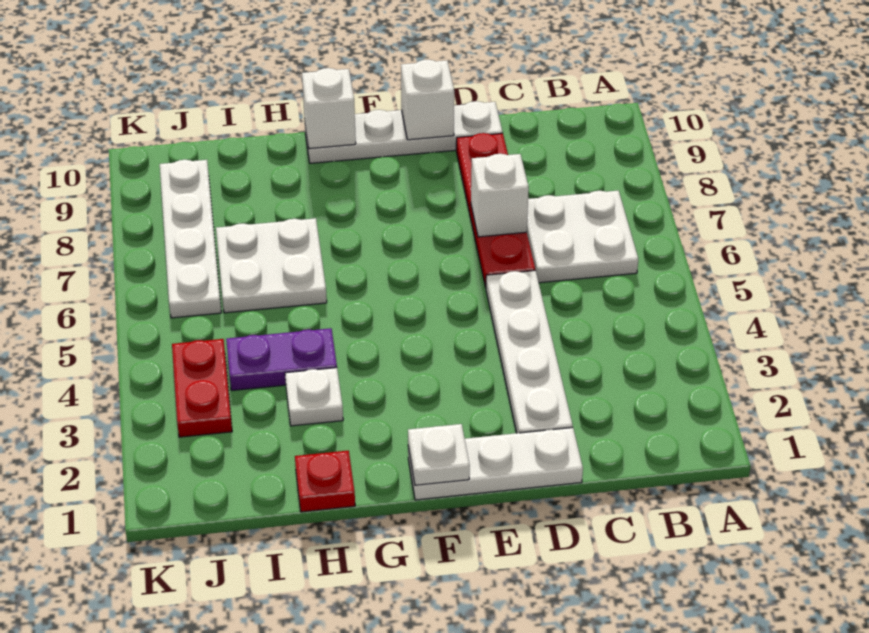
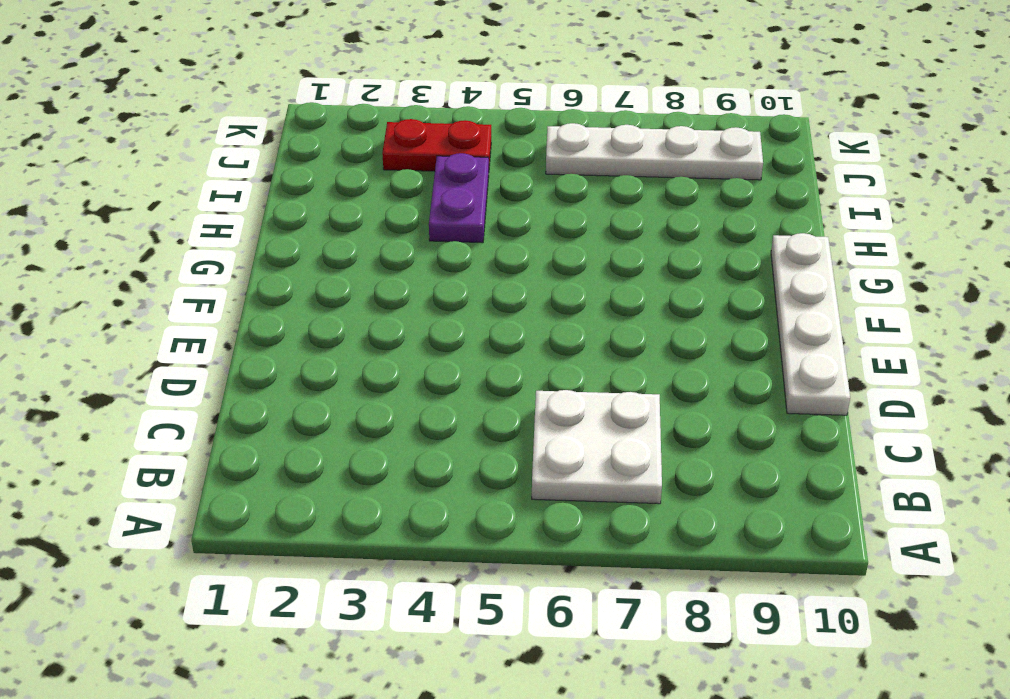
none -> white plate D1:F1 level 1
none -> white plate D2:D5 level 1
none -> red plate D6:D9 level 1

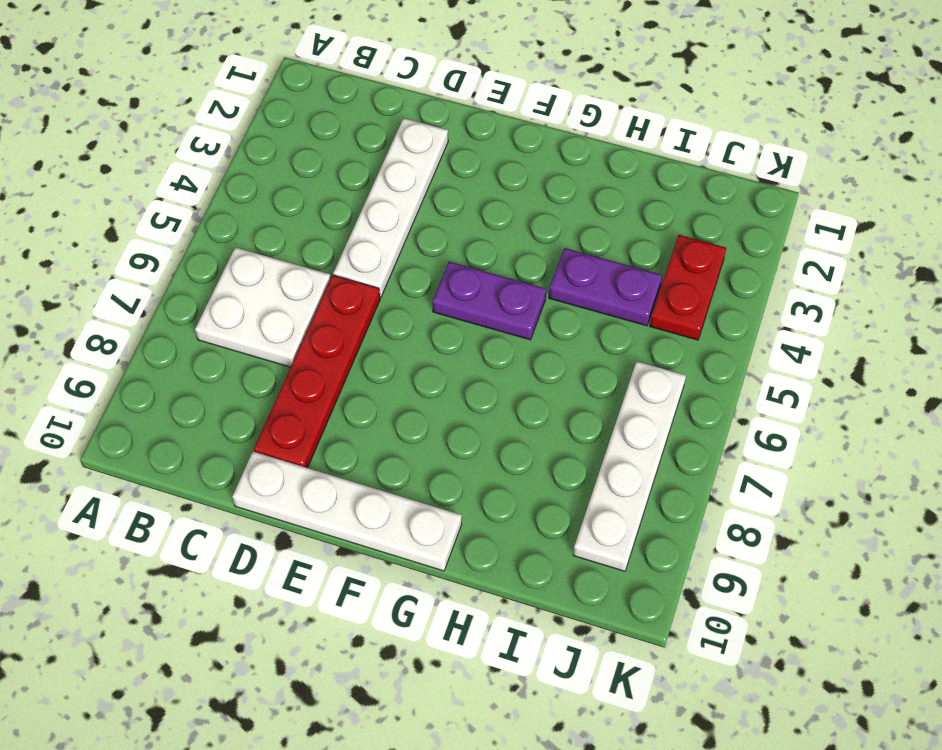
purple plate F5:G5 level 1 -> none
none -> white plate D1:F1 level 1
none -> red plate H1 level 1
none -> white plate H3 level 1

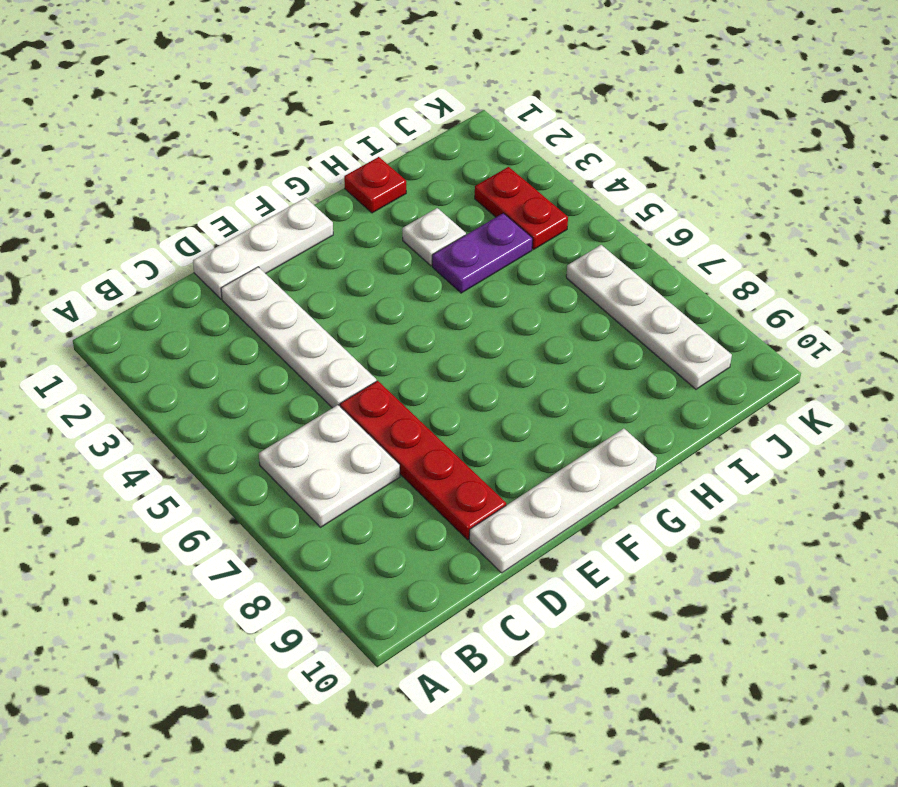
none -> white plate H6:I7 level 1
none -> white brick D7 level 2
none -> white brick E10 level 2

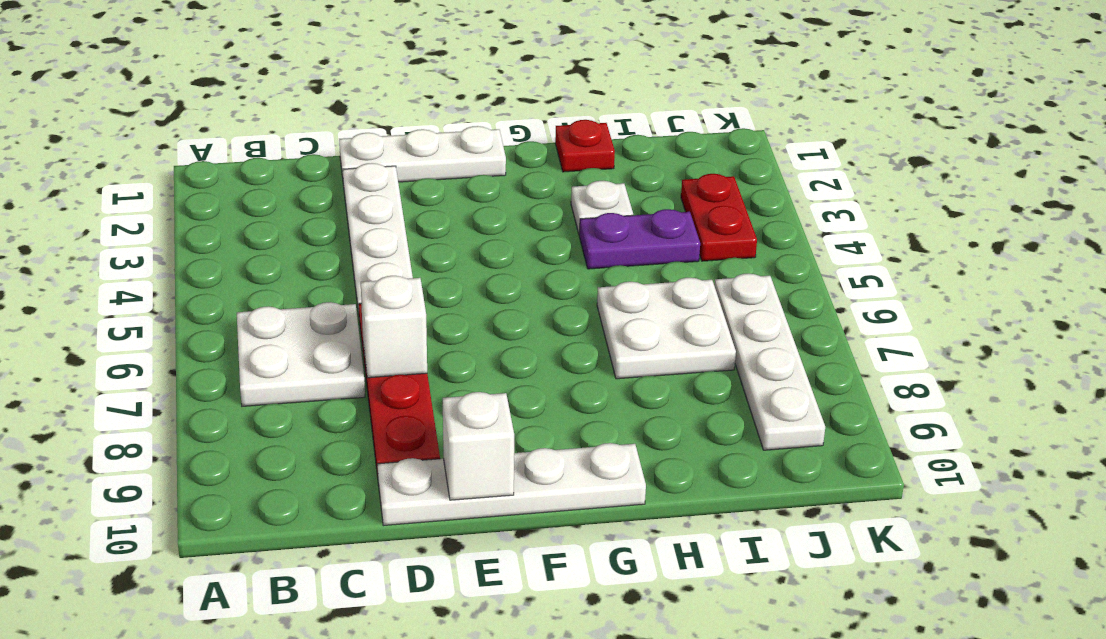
none -> white plate F1 level 2
none -> white brick G10 level 2

